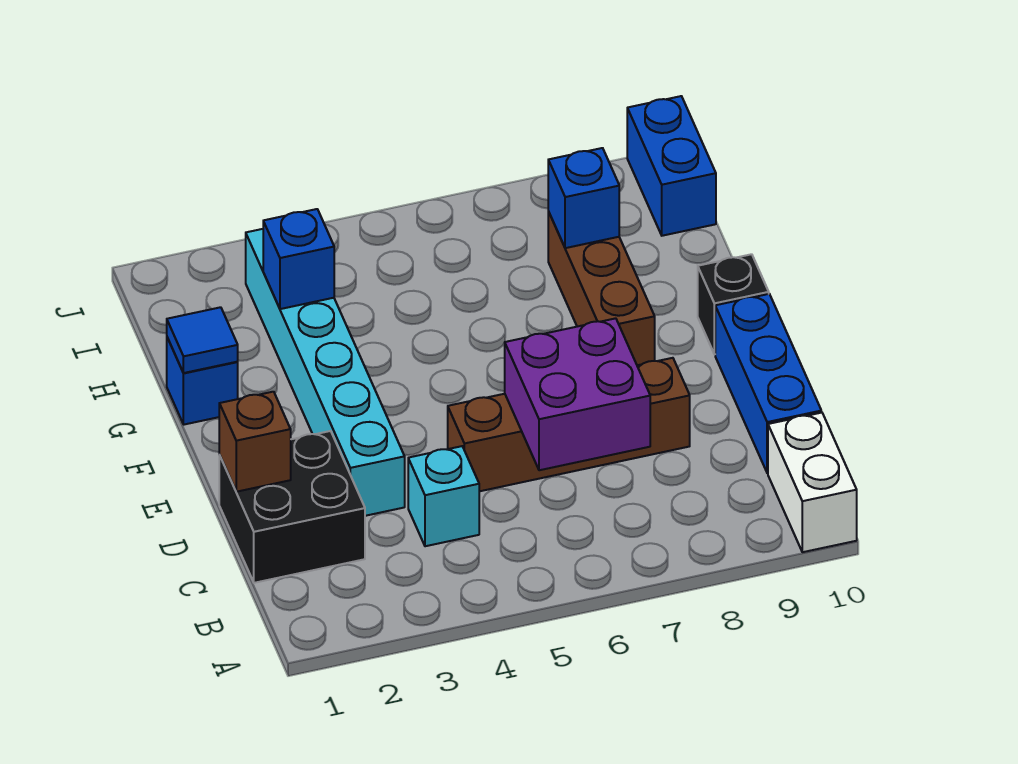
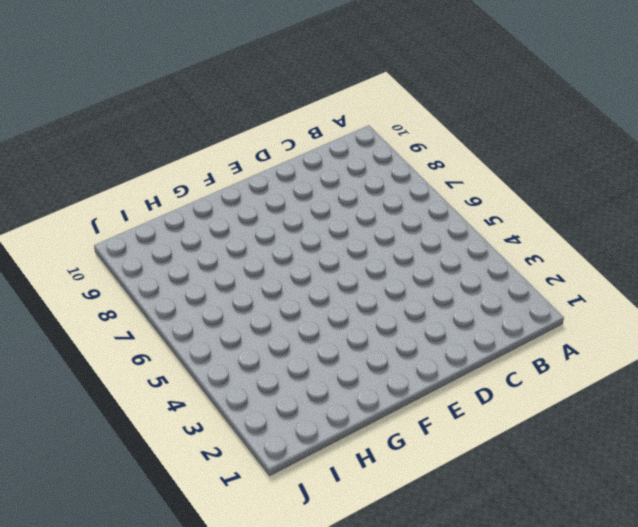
none -> white brick A10:B10 level 1
none -> black brick C1:D2 level 1
none -> cyan brick C4 level 1

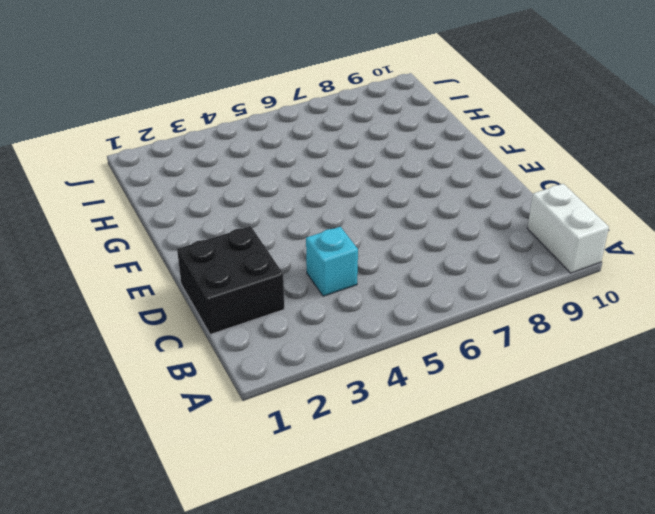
none -> blue brick C10:E10 level 1
none -> cyan brick D3:I3 level 1
none -> brown brick D5:D8 level 1

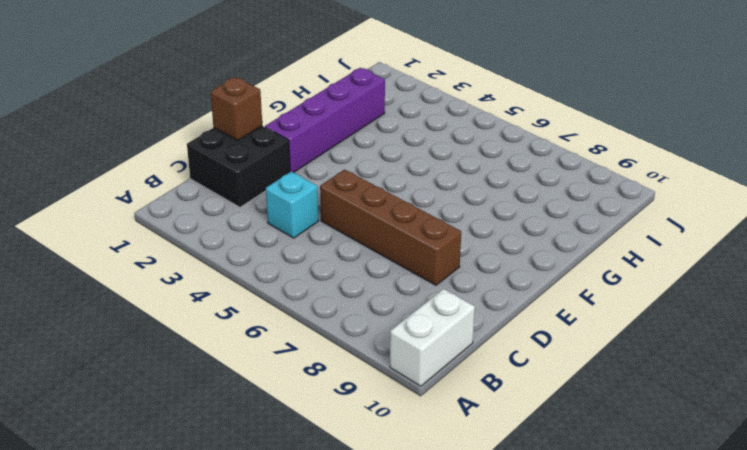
purple brick E2:H2 level 1 -> none
none -> blue brick C10:E10 level 1
none -> cyan brick D3:I3 level 1
none -> brown brick F8:H8 level 1

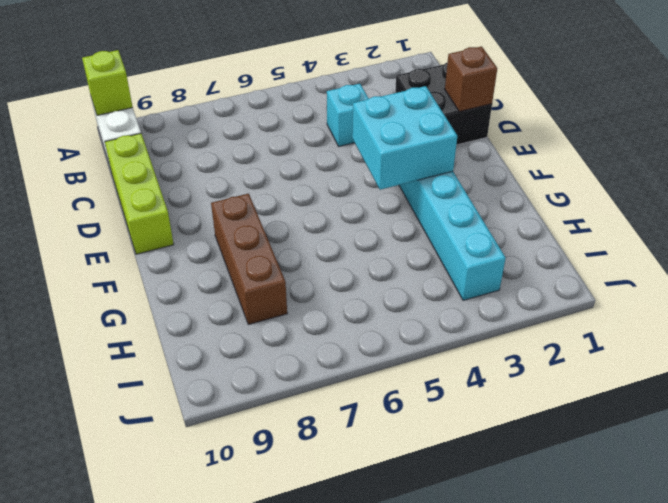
lime brick A10 level 2 -> none
lime brick C10:E10 level 1 -> blue brick C10:E10 level 1
cyan brick E3:F4 level 2 -> none
none -> brown brick D5:D8 level 1
none -> black brick F10 level 1
none -> blue brick G1 level 1

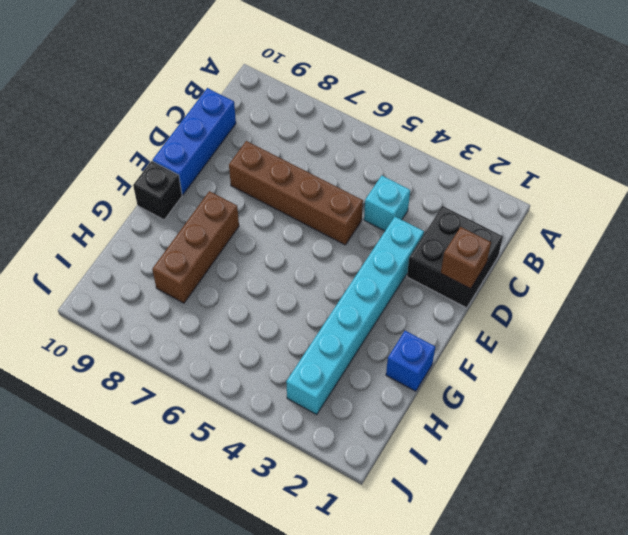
none -> white brick A10:B10 level 1
none -> blue brick I10:J10 level 1
none -> purple brick C6:D7 level 2

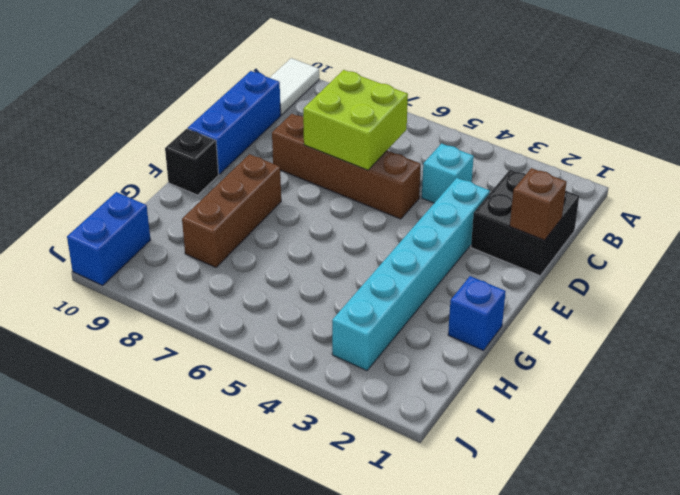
white tile A10:B10 level 1 -> white brick A10:B10 level 1
lime brick C6:D7 level 2 -> purple brick C6:D7 level 2
none -> blue tile G1 level 2
none -> blue brick H3 level 2
none -> blue brick H8 level 2

